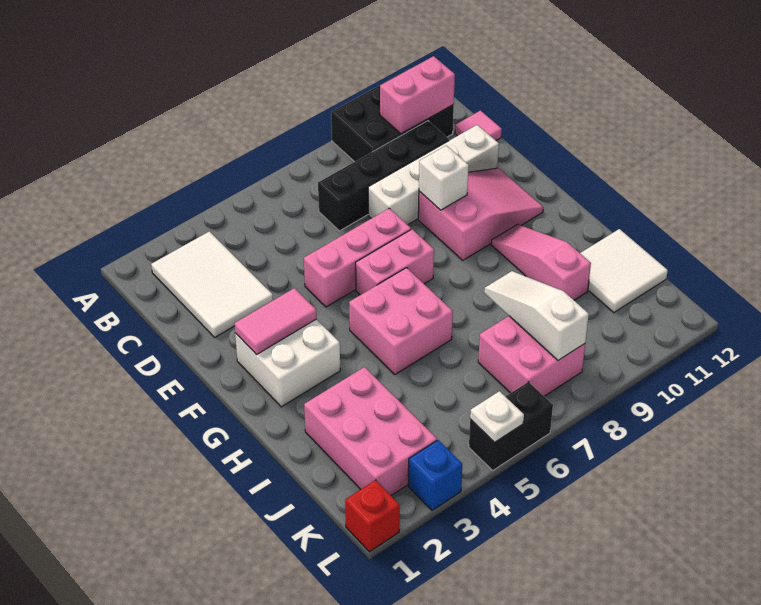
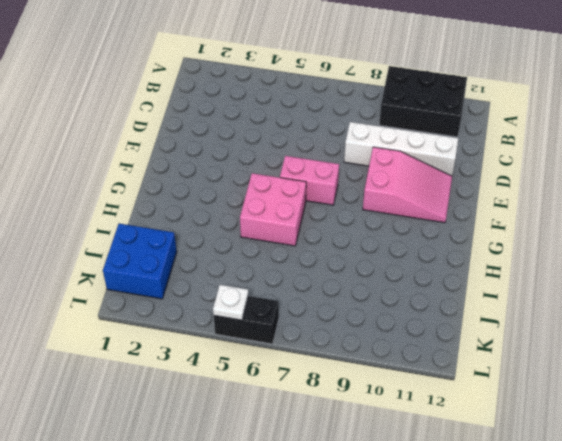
blue brick J1:K2 level 1 -> pink brick I2:K3 level 1
none -> white tile B2:D3 level 1
none -> black brick C7:C10 level 1
none -> pink tile C12 level 1

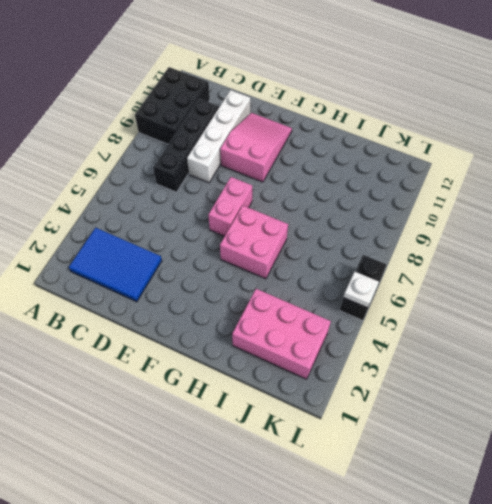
blue tile B2:D3 level 1 -> white tile B2:D3 level 1
none -> pink tile C12 level 1
none -> pink brick E5:E7 level 1
none -> white brick F2:G3 level 1

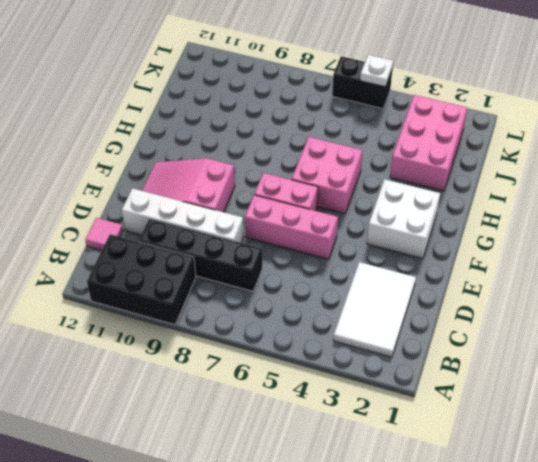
none -> pink slope G10:I10 level 1 top I
none -> white tile I11:J12 level 1
none -> pink brick J7:K8 level 1

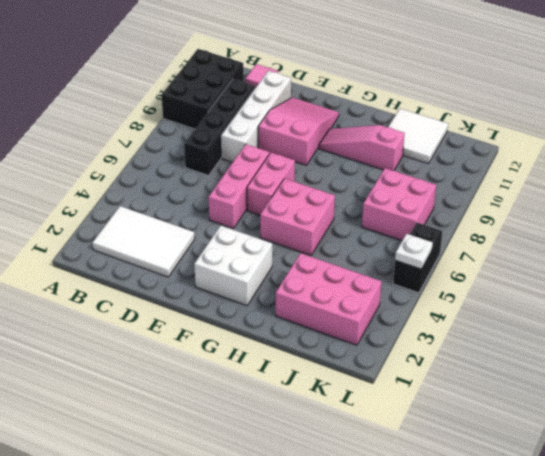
none -> red brick L1 level 1
none -> blue brick L3 level 1
none -> pink brick B10:B11 level 2

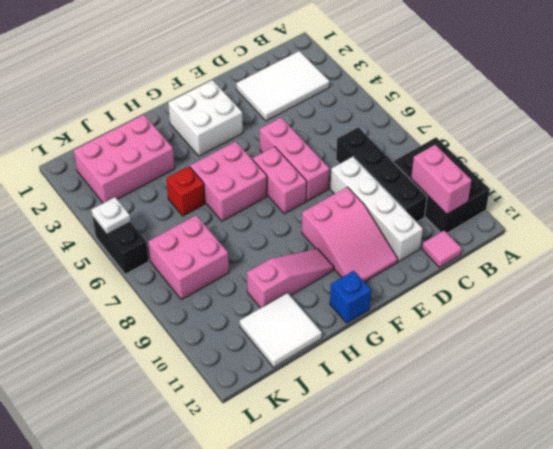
blue brick G12 level 1 -> blue brick L3 level 1
red brick I5 level 1 -> red brick L1 level 1
none -> white brick E9 level 2
none -> pink tile F2:F3 level 2
none -> white slope I8:K8 level 2 top K

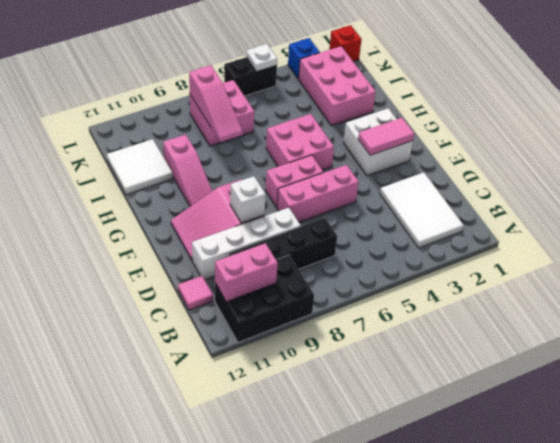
pink slope I8:K8 level 2 top K -> white slope I8:K8 level 2 top K

